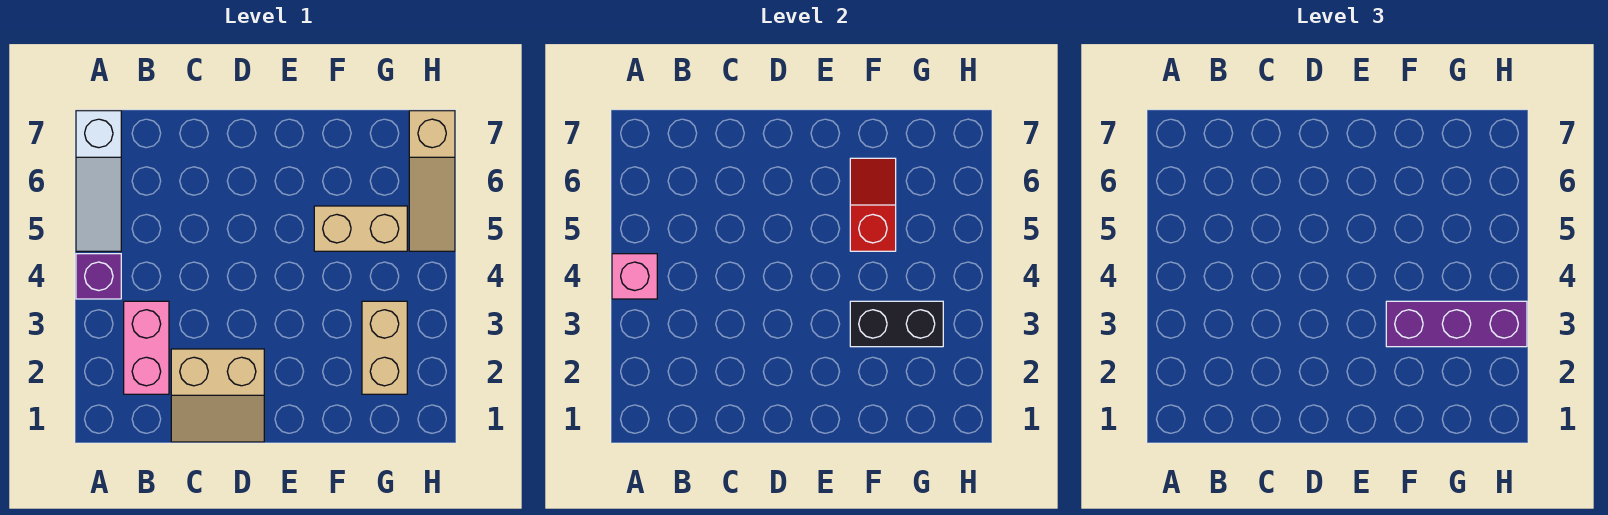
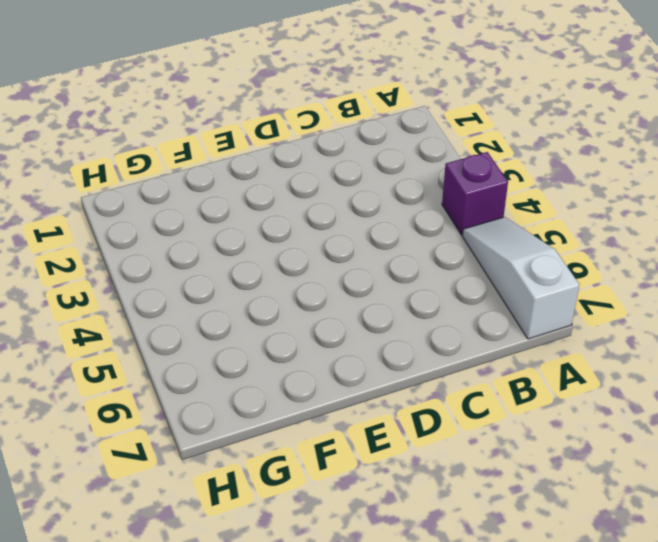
none -> pink brick B2:B3 level 1
none -> tan slope C1:D2 level 1 top 2

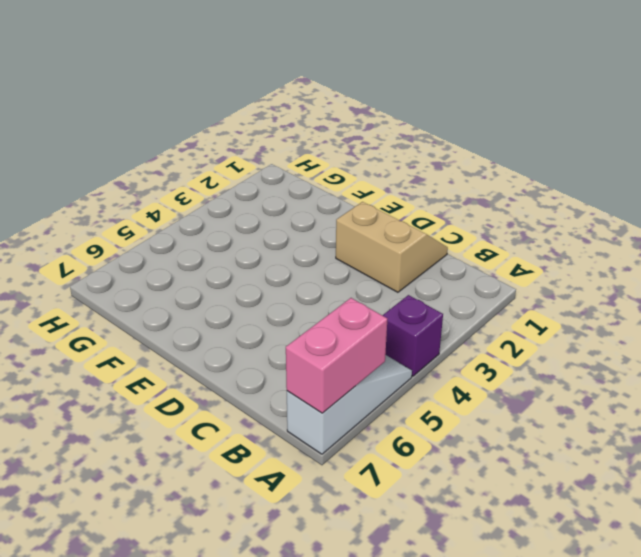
pink brick A6:A7 level 2 -> pink brick B2:B3 level 1
none -> tan brick F5:G5 level 1
none -> tan brick G2:G3 level 1

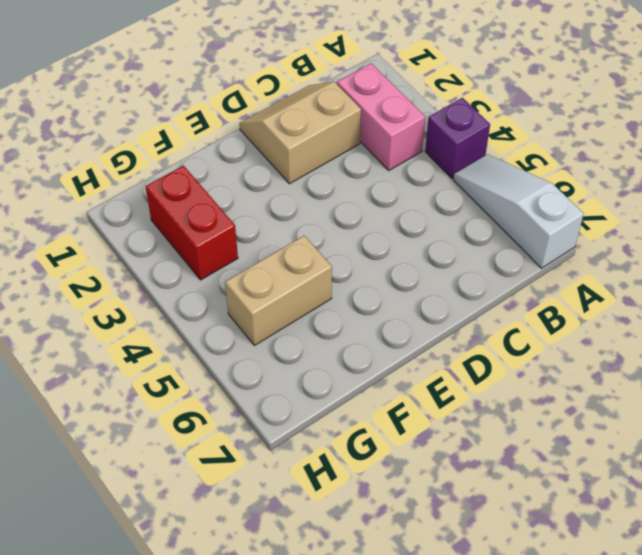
red brick G2:G3 level 1 -> tan brick G2:G3 level 1
none -> tan slope H5:H7 level 1 top 7
none -> pink brick A4 level 2

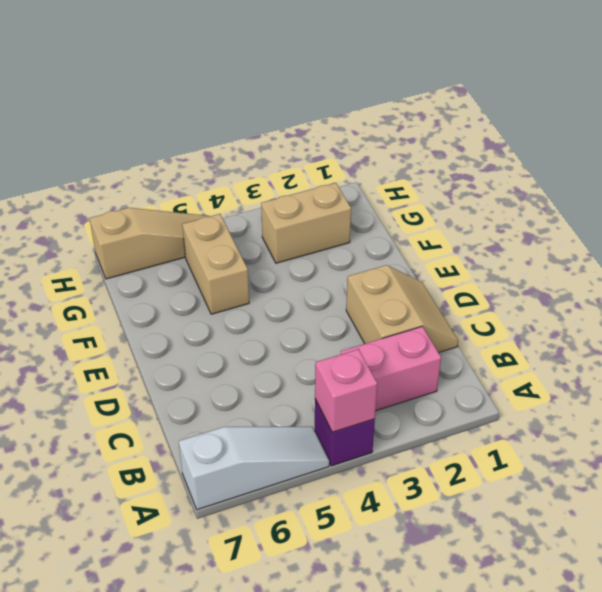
none -> black brick F3:G3 level 2
none -> red slope F5:F6 level 2 top 5

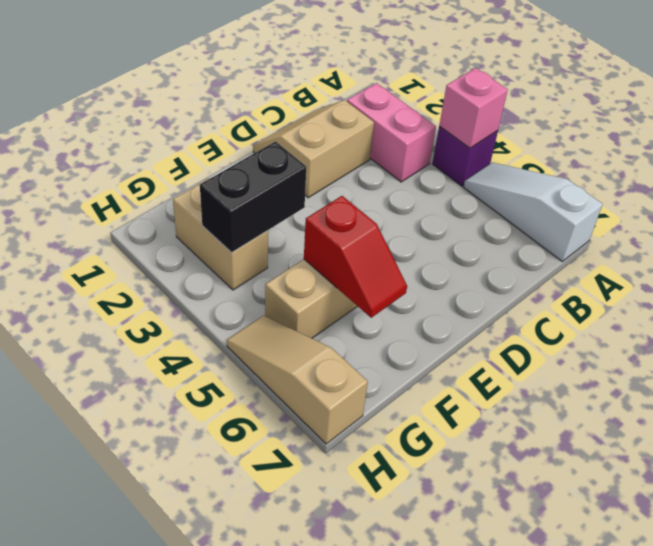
none -> purple brick F3:H3 level 3

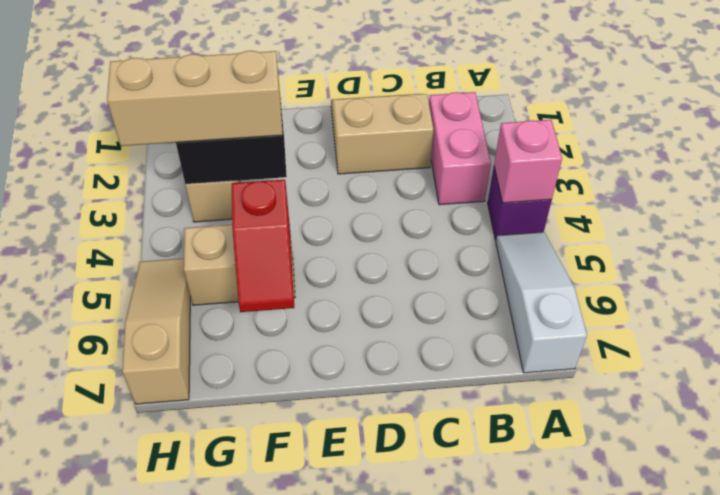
tan brick F3:H3 level 3 -> purple brick F3:H3 level 3

